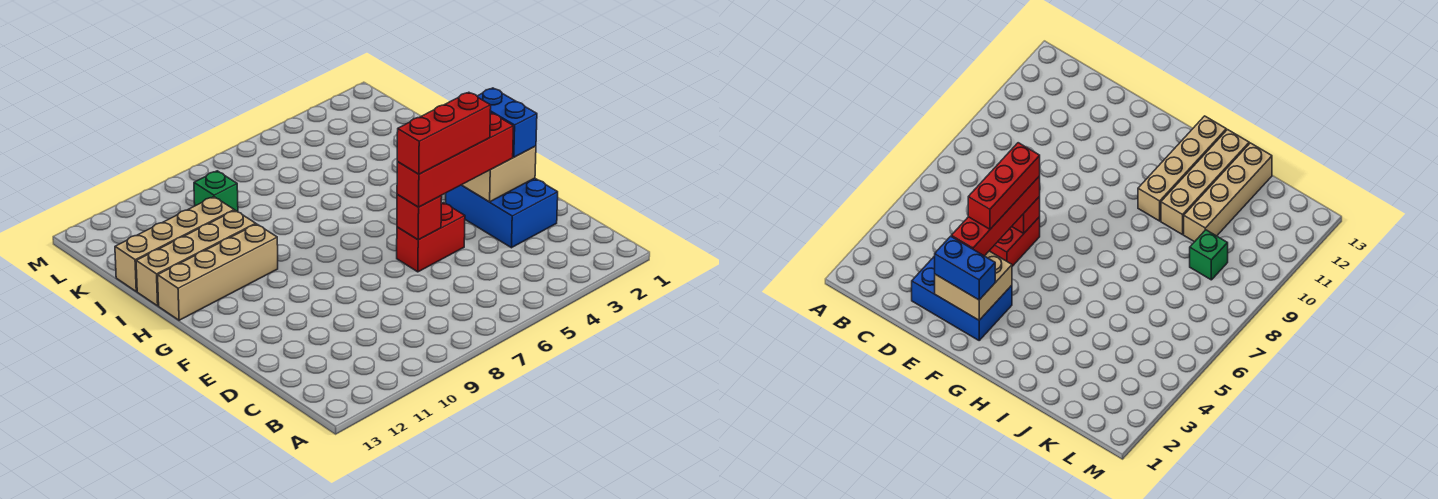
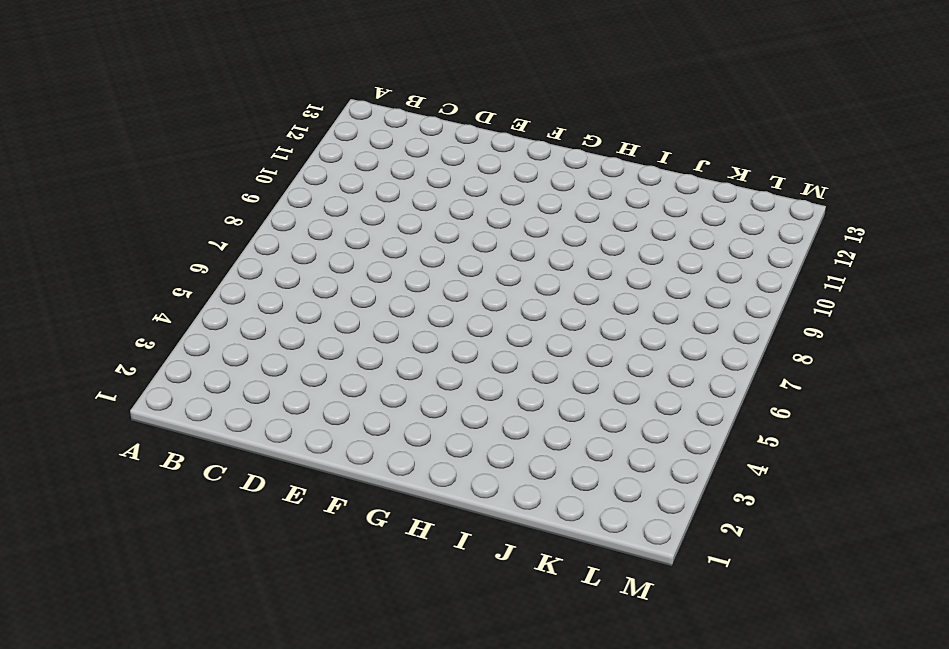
none -> blue brick D2:F3 level 1
none -> red brick E5:E6 level 1

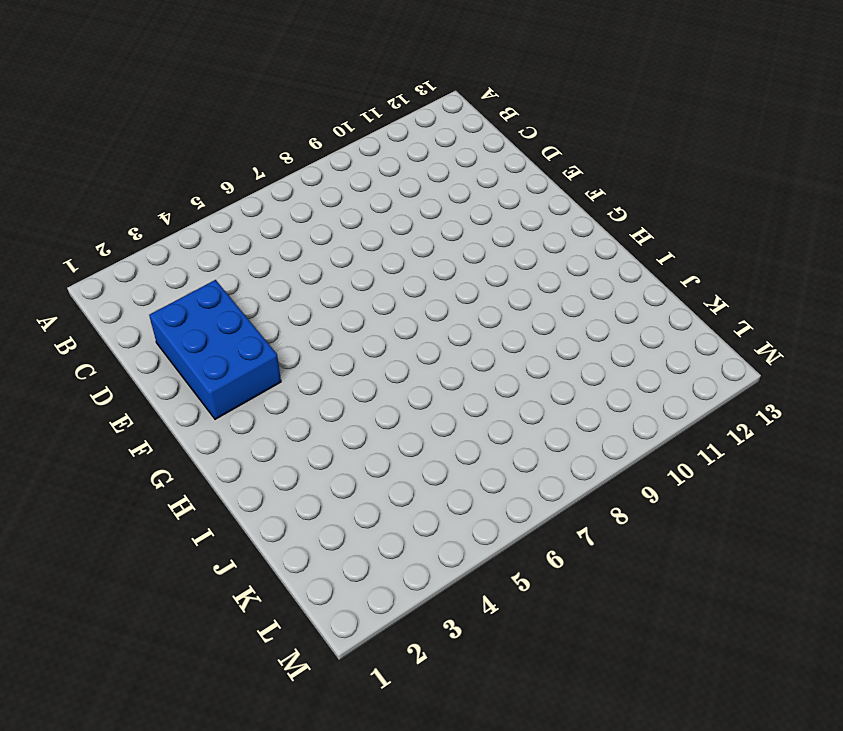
none -> red brick E5:E6 level 1
none -> tan brick H10:H13 level 1

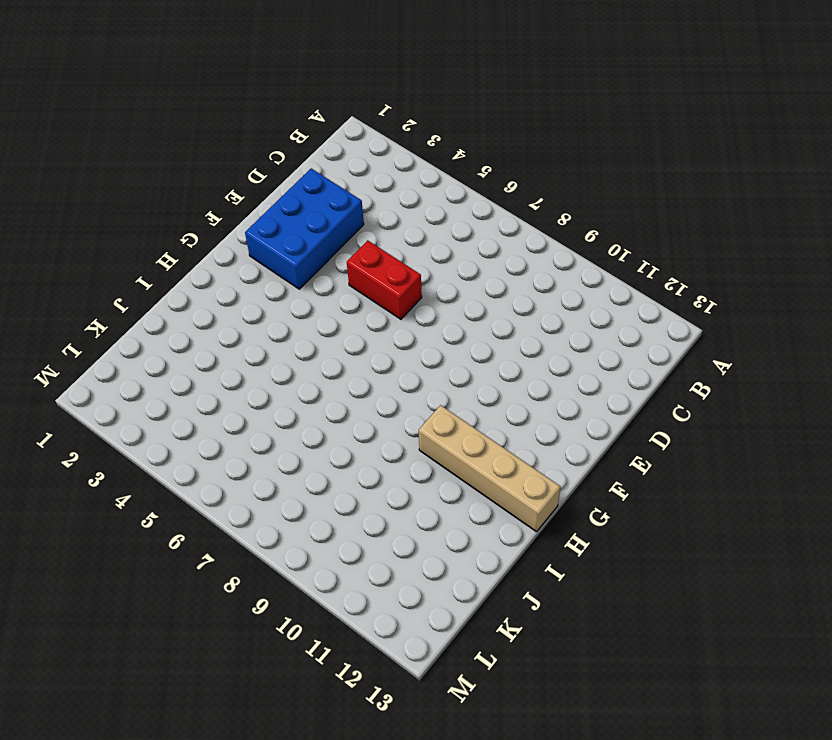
none -> tan brick I10:I13 level 1
none -> tan brick J10:J13 level 1

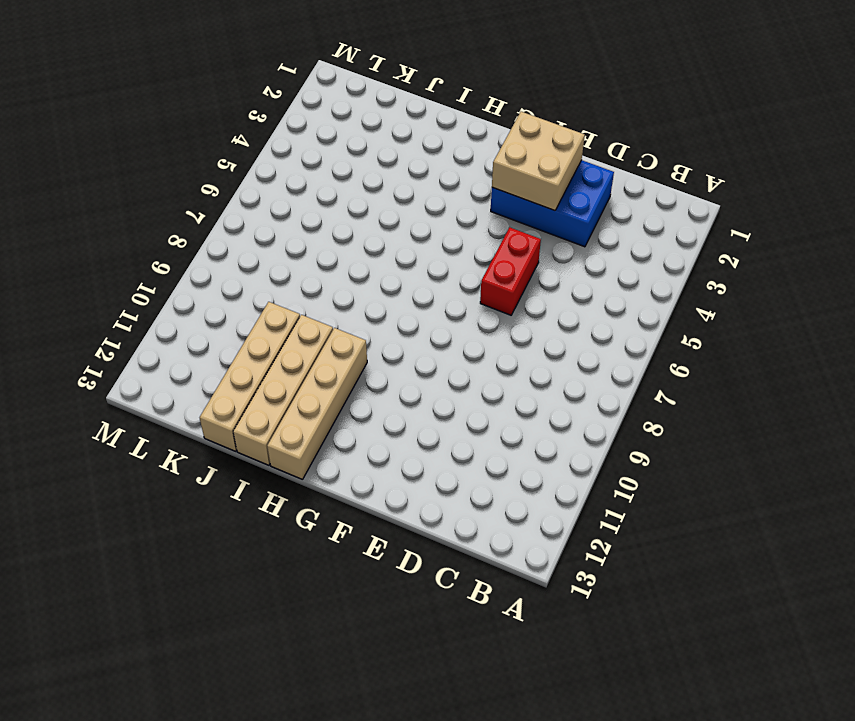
none -> green brick K9 level 1
none -> red brick E6 level 2

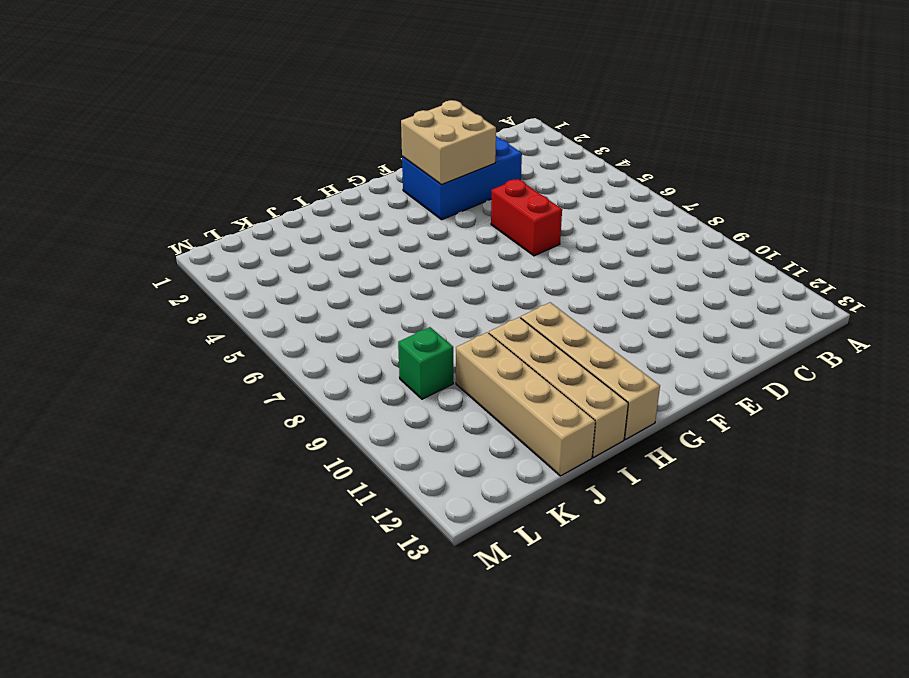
none -> red brick E6 level 2
none -> blue brick E2:F2 level 3

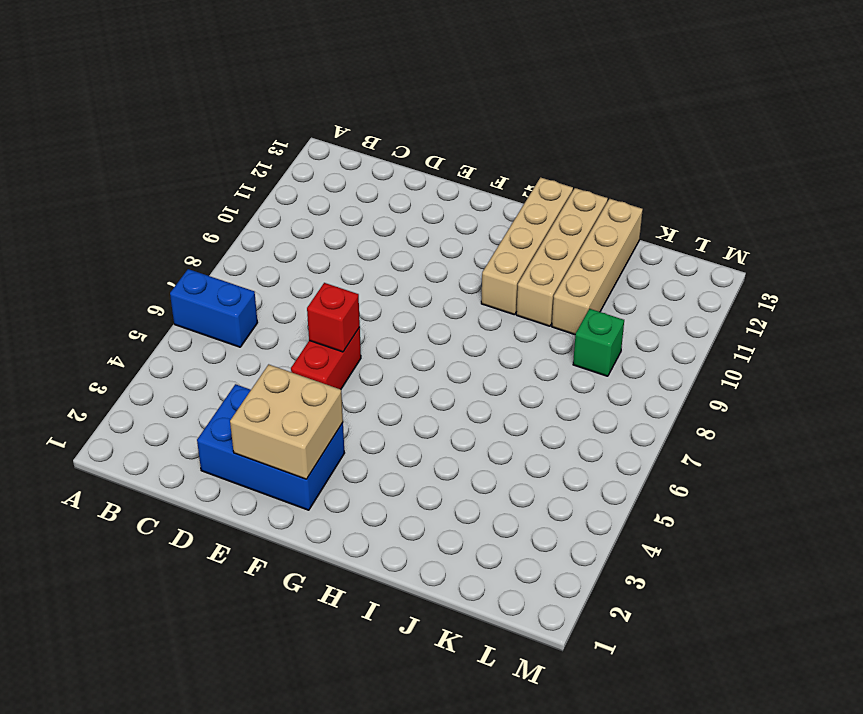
blue brick A6:B6 level 1 -> blue brick E2:F2 level 3
none -> red brick E3:E6 level 3
none -> red brick E4:E6 level 4

